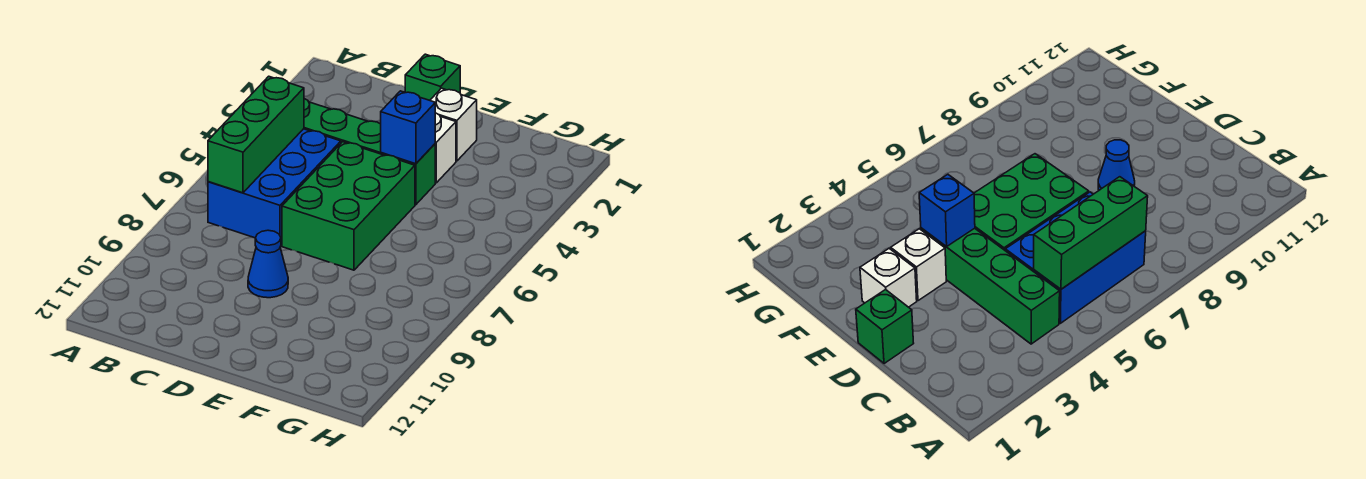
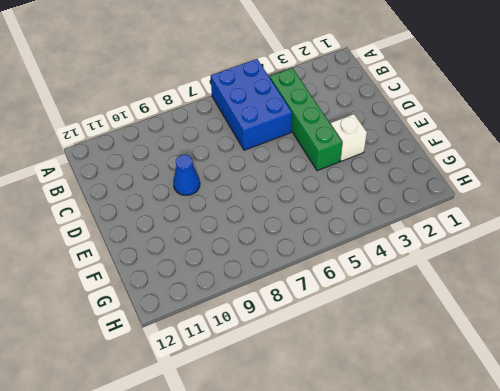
blue brick A5:C6 level 1 -> blue brick B5:C7 level 1
none -> green brick D1 level 1
none -> green brick D5:E7 level 1

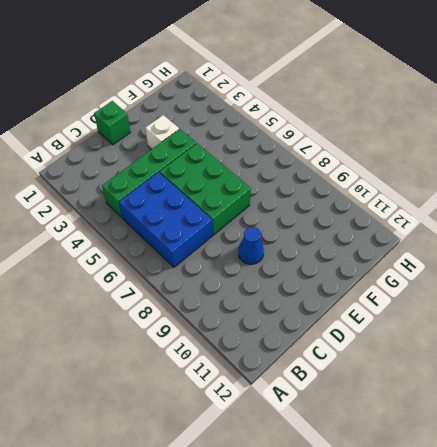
none -> white brick E2 level 1
none -> green brick B5:B7 level 2

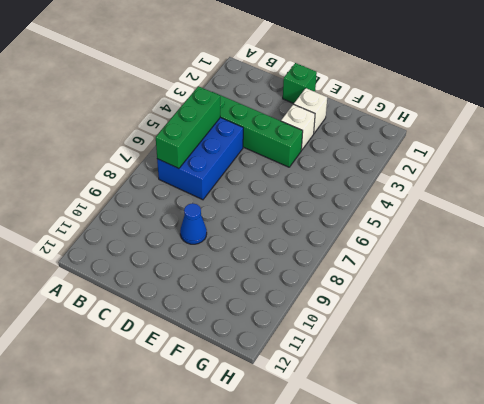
none -> green brick D5:E7 level 1
none -> blue brick E4 level 2

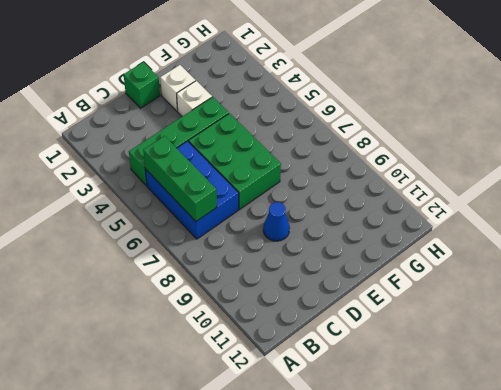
none -> blue brick E4 level 2

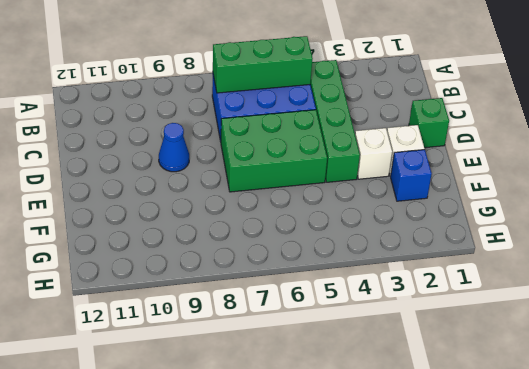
blue brick F2 level 1 -> blue brick E4 level 2

